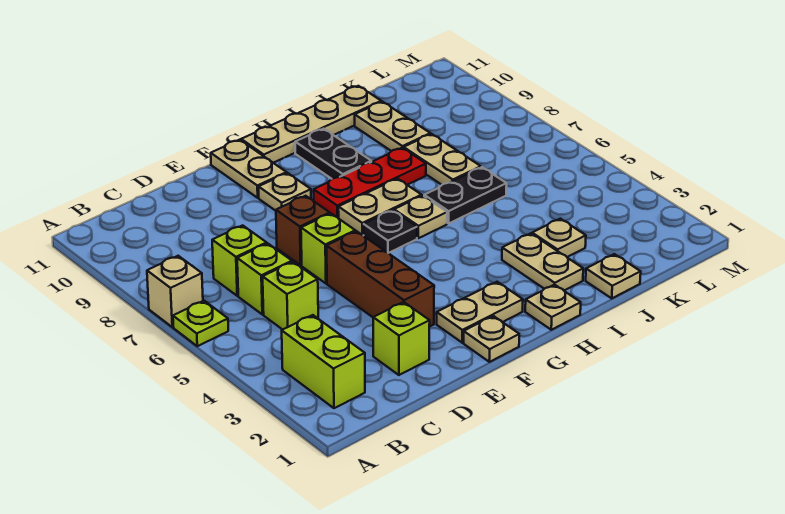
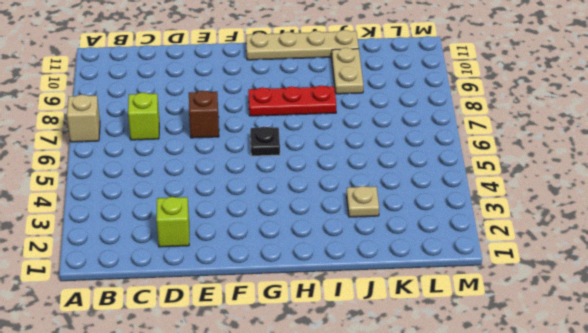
none -> lime plate A6 level 1
none -> lime brick B2:B3 level 1
none -> lime brick C5 level 1

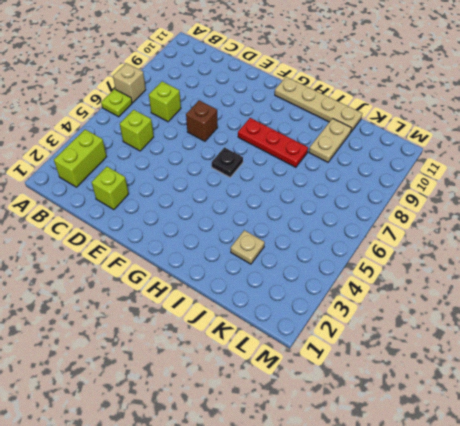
none -> lime brick C6 level 1
none -> brown brick E3:E5 level 1
none -> lime brick E6 level 1

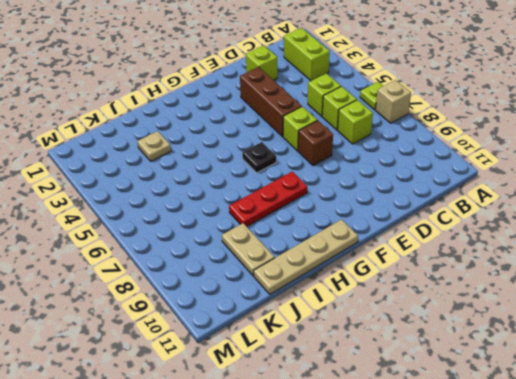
none -> tan plate F1 level 1
none -> tan plate F2:G2 level 1
none -> tan plate F9 level 1

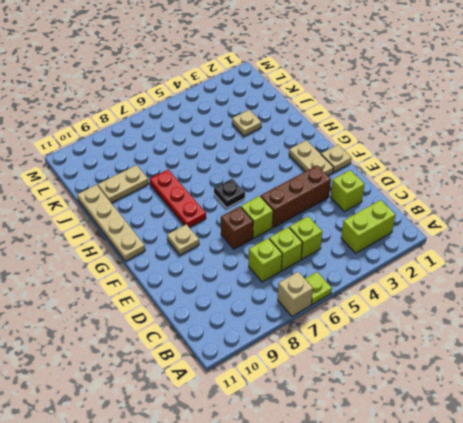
none -> tan plate F10:F11 level 1
none -> tan plate G7:H7 level 1
none -> tan plate H1 level 1

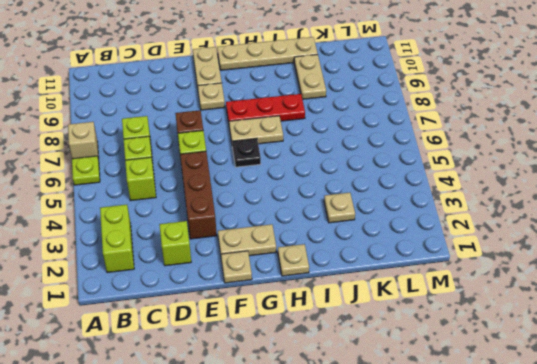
none -> tan plate H6 level 1
none -> black plate H9:H10 level 1
none -> tan plate I2:I3 level 1

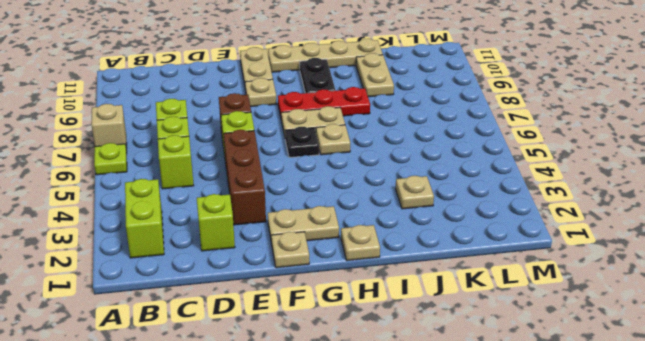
none -> tan plate I2:I3 level 1
none -> black plate I6:J6 level 1
none -> tan plate J1 level 1

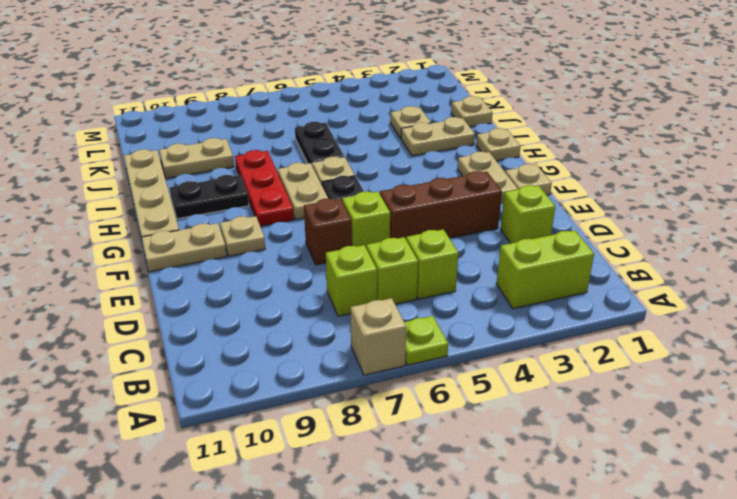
none -> tan plate J7:J8 level 1

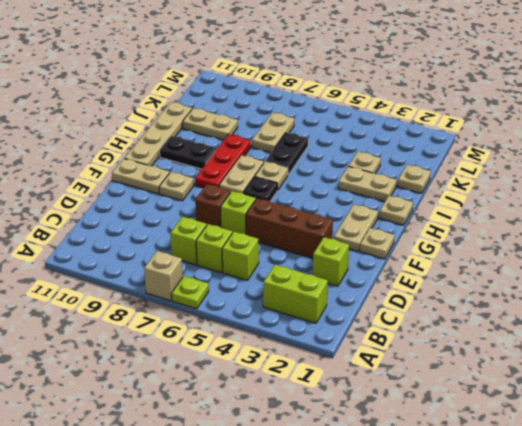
tan plate J7:K7 level 1 -> tan plate J7:J8 level 1

